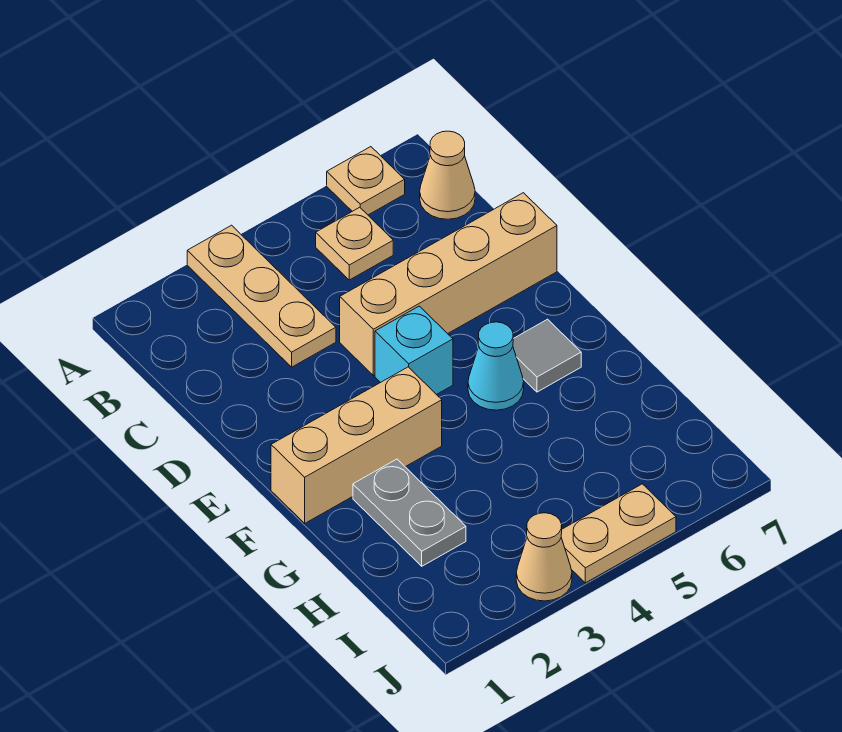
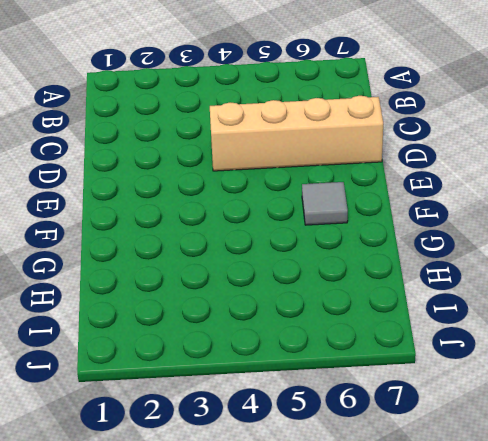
none -> tan plate A3:C3 level 1
none -> tan plate A6 level 1
none -> tan plate B5 level 1

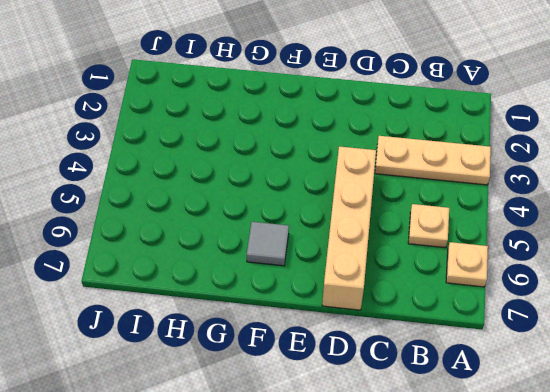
none -> tan cone B7 level 1
none -> cyan brick E4 level 1
none -> tan brick F1:F3 level 1

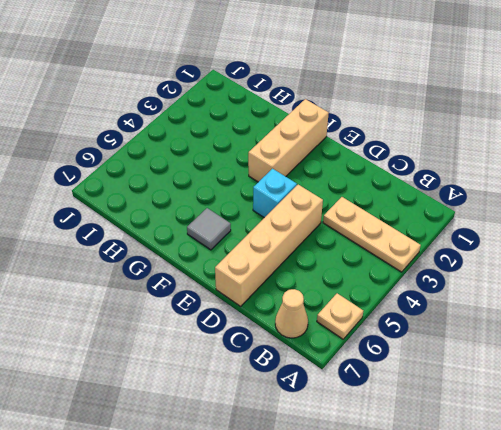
none -> tan plate B5 level 1
none -> cyan cone F5 level 1
none -> grey plate G2:H2 level 1

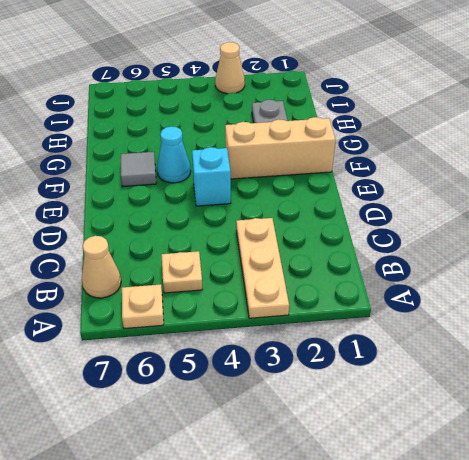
none -> tan brick D4:D7 level 1
none -> tan plate J4:J5 level 1

